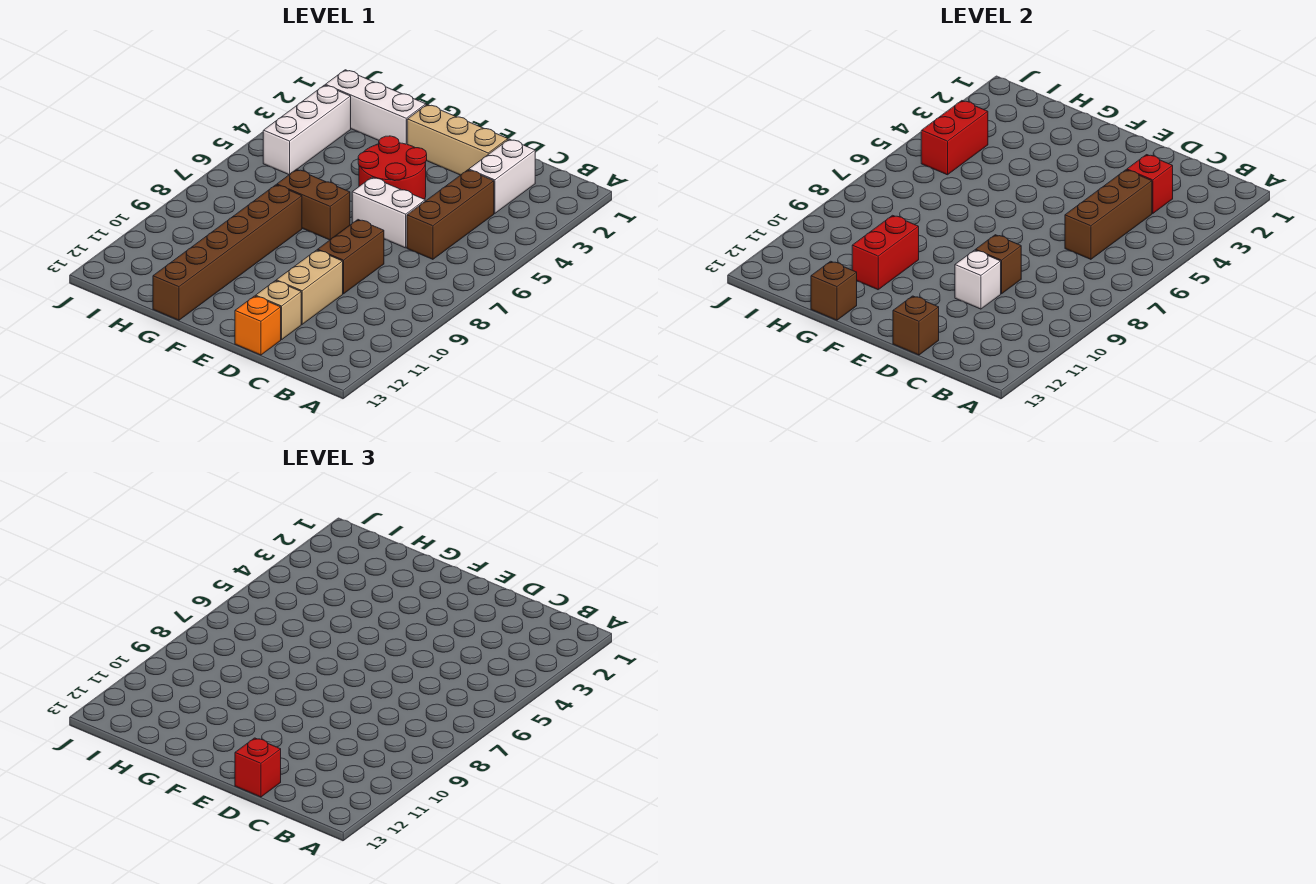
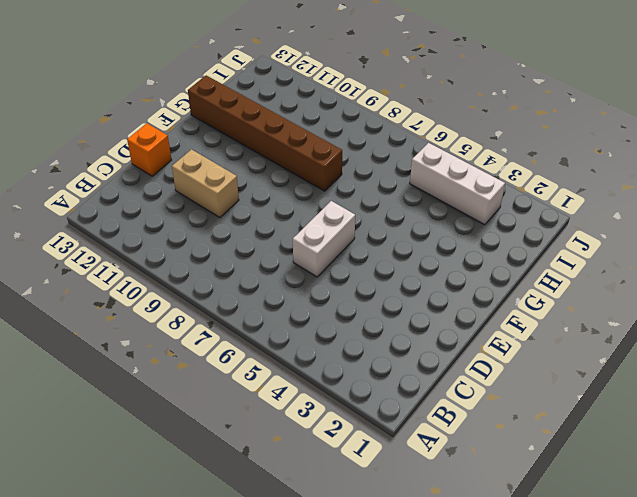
none -> white brick C2:C3 level 1
none -> brown brick C4:C6 level 1
none -> tan brick D2:F2 level 1

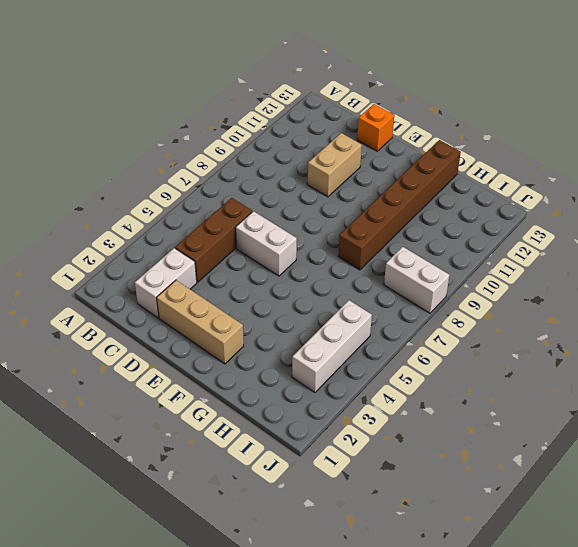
white brick I8:J8 level 1 -> none
none -> brown brick D8:D9 level 1
none -> tan brick D12 level 1
none -> red round brick E4:F5 level 1

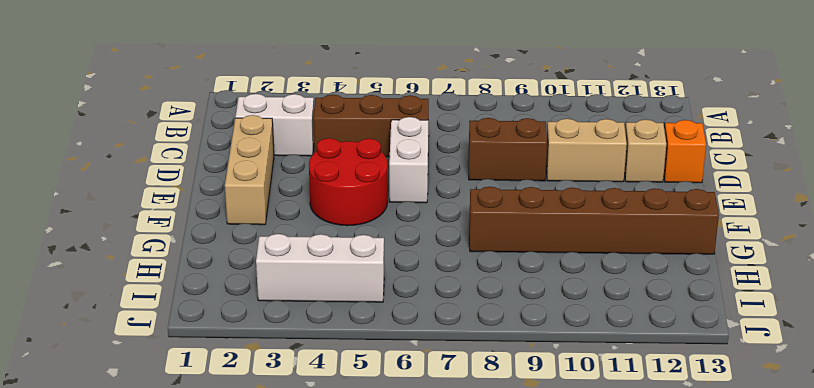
none -> brown brick F7:G7 level 1
none -> white brick G2:I2 level 1
none -> red brick C3 level 2

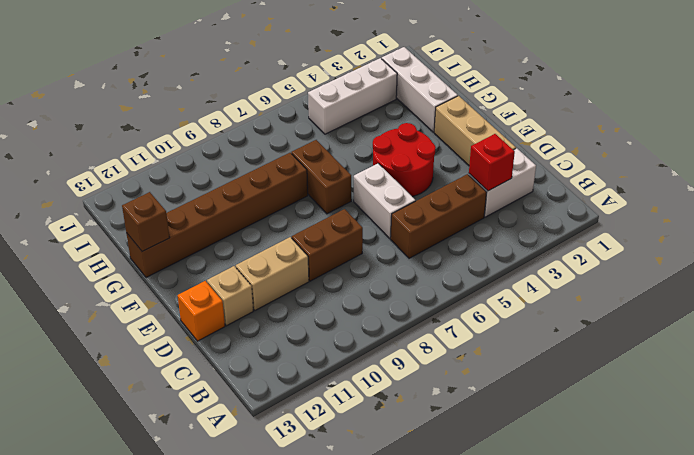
none -> brown brick C4:C6 level 2
none -> brown brick D9 level 2
none -> white brick D10 level 2

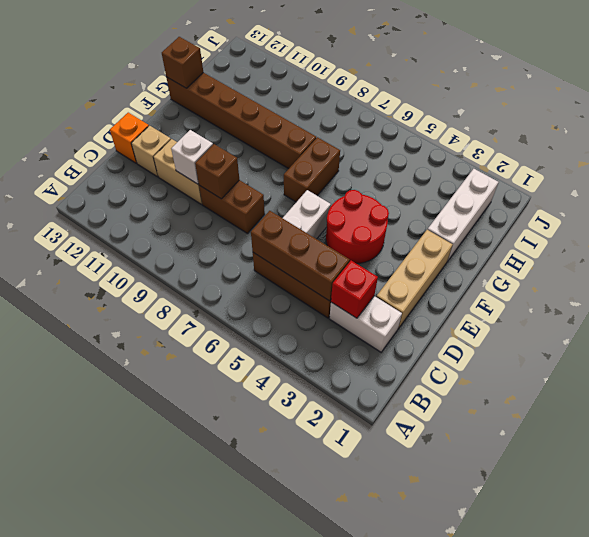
none -> white brick I3:I5 level 1
none -> brown brick D13 level 2
none -> red brick G10:G11 level 2

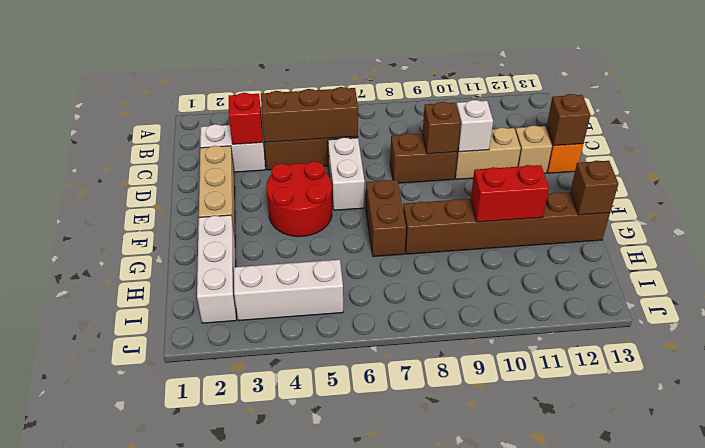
none -> red brick I4:I5 level 2
none -> red brick D13 level 3

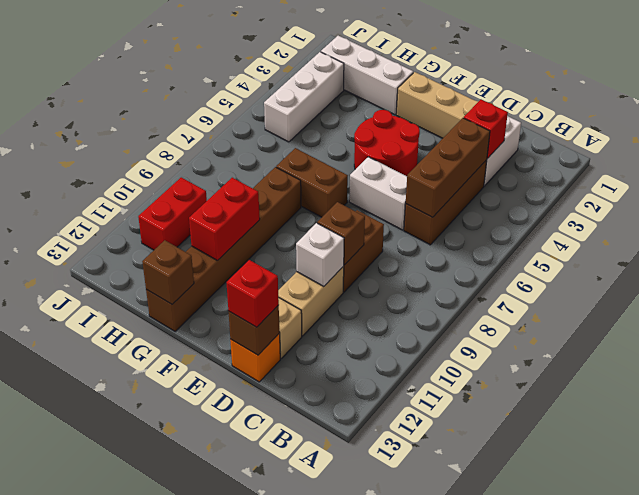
red brick I10:I11 level 1 -> red brick I4:I5 level 2

